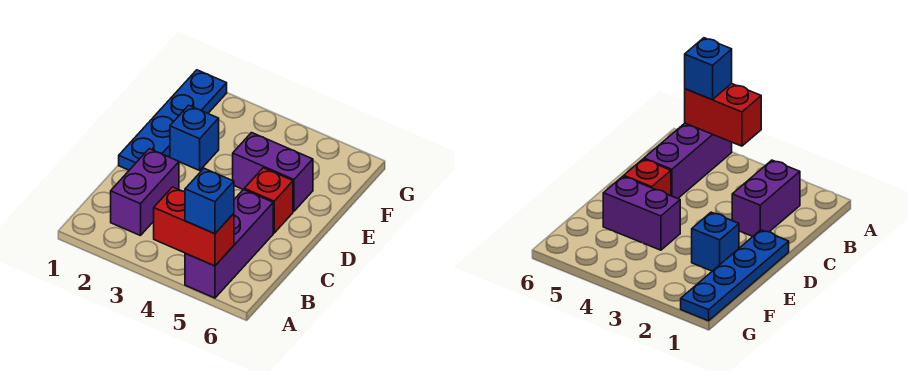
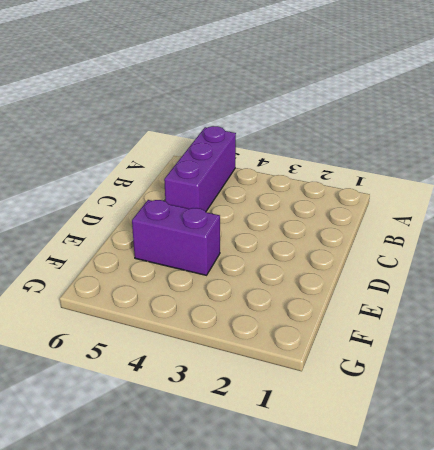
none -> purple brick B2:C2 level 1
none -> blue plate D1:G1 level 1

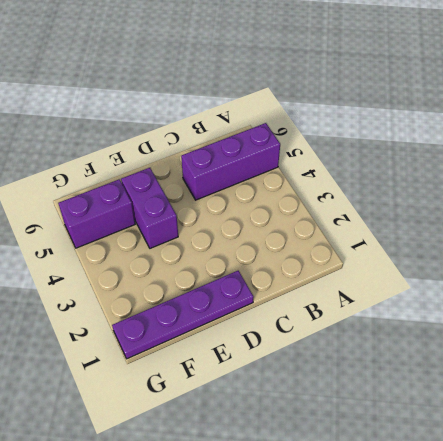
purple plate D1:G1 level 1 -> blue plate D1:G1 level 1
purple brick F5:G5 level 1 -> purple brick B2:C2 level 1
none -> red brick D5 level 1
none -> blue brick E2 level 1

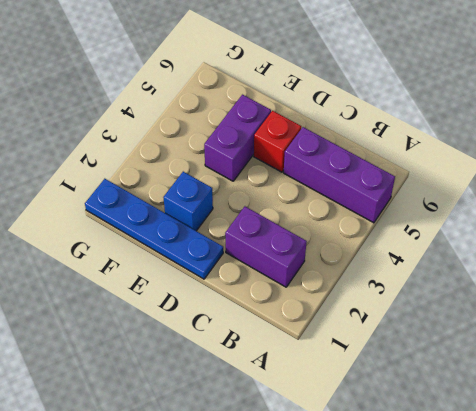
none -> red brick A4:A5 level 2
none -> blue brick A5 level 3

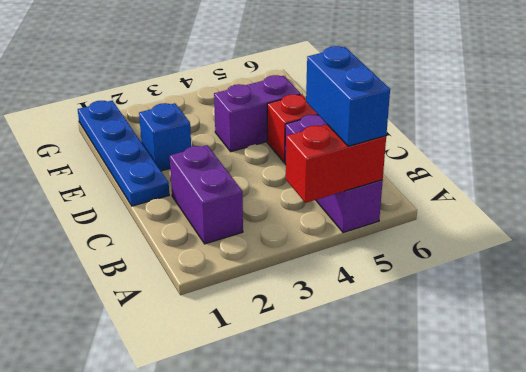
blue brick A5:B5 level 3 -> blue brick A5 level 3

